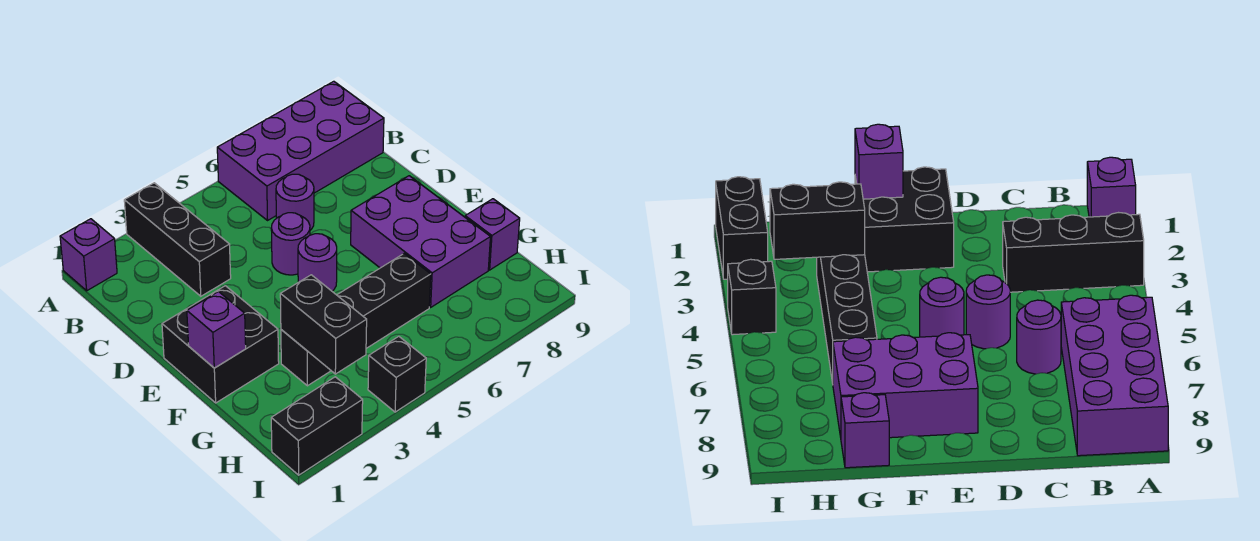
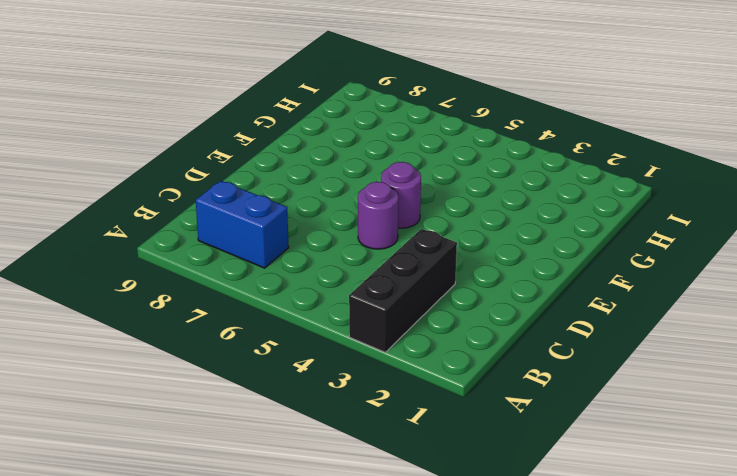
blue brick B7:B8 level 1 -> purple brick A6:B9 level 1
none -> purple brick A1 level 1
none -> purple round brick C6 level 1
none -> black brick E1:F2 level 1

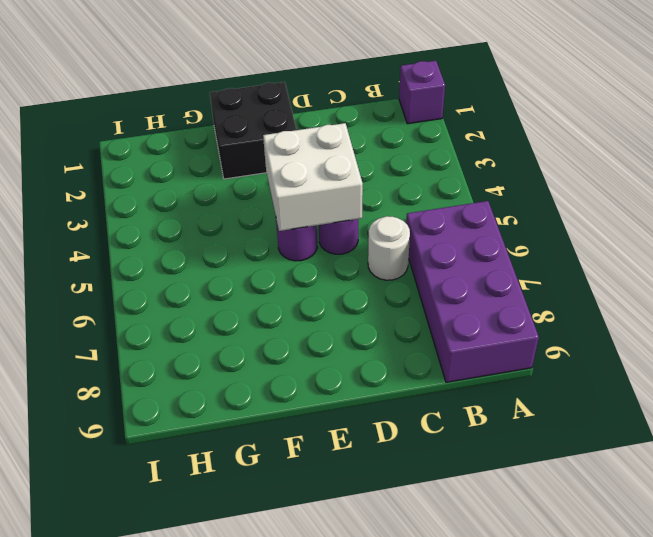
white round brick C6 level 1 -> purple round brick C6 level 1
white brick D4:E5 level 2 -> none
none -> black brick A3:C3 level 1
none -> purple brick E7:G8 level 1
none -> black brick G3:G6 level 1

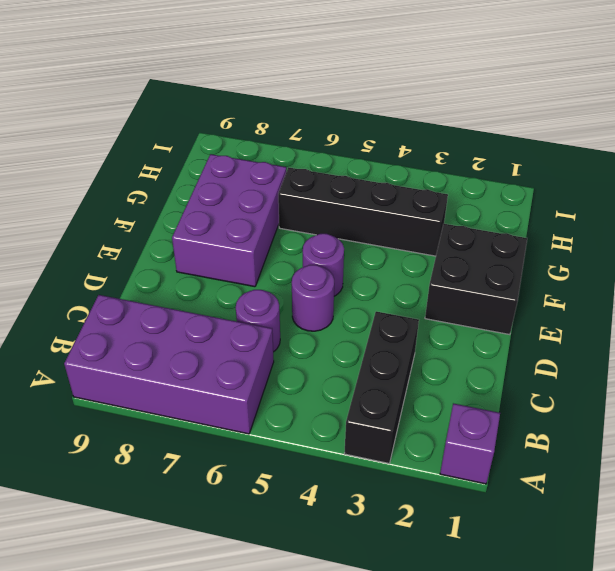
none -> purple brick G9 level 1
none -> black brick I1:I2 level 1
none -> black brick I4 level 1

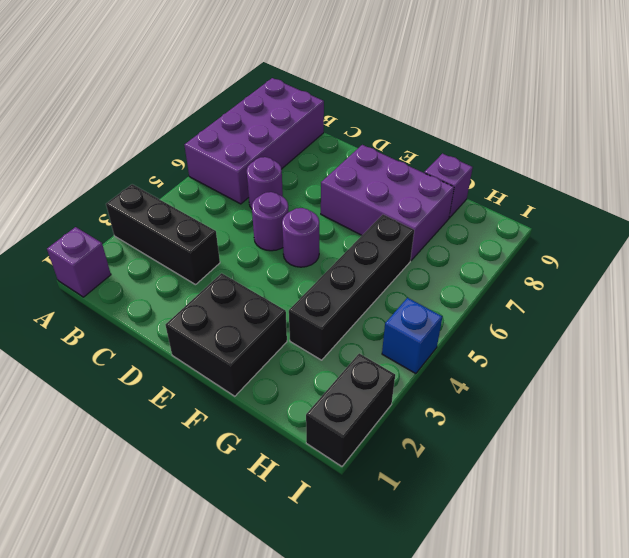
blue brick I4 level 1 -> black brick I4 level 1
none -> purple brick F1 level 2
none -> black brick G3:H3 level 2

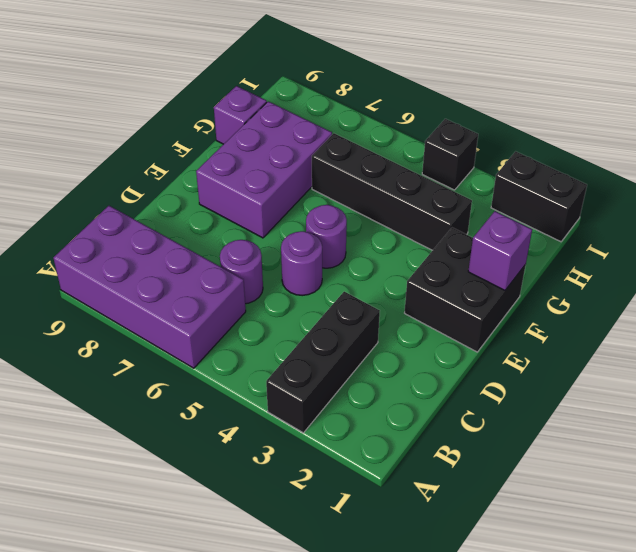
none -> purple brick A1 level 1
none -> black brick G3:H3 level 2

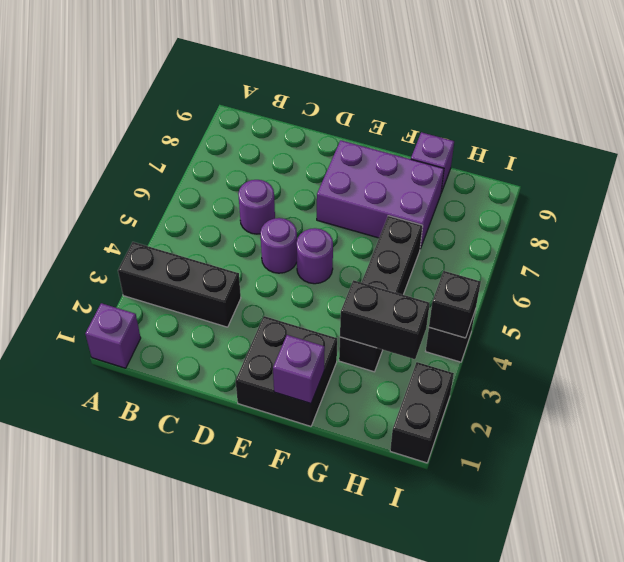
black brick I4 level 2 -> none
none -> purple brick A6:B9 level 1

